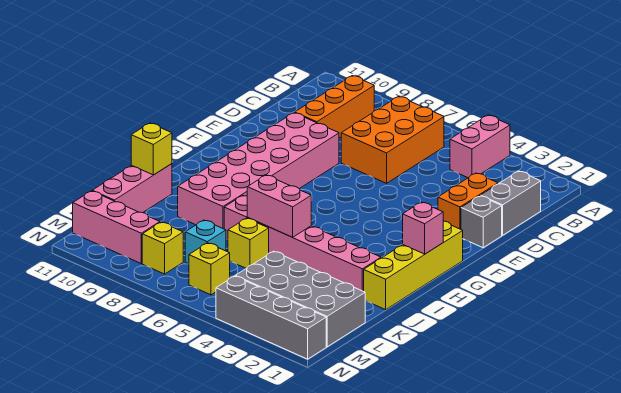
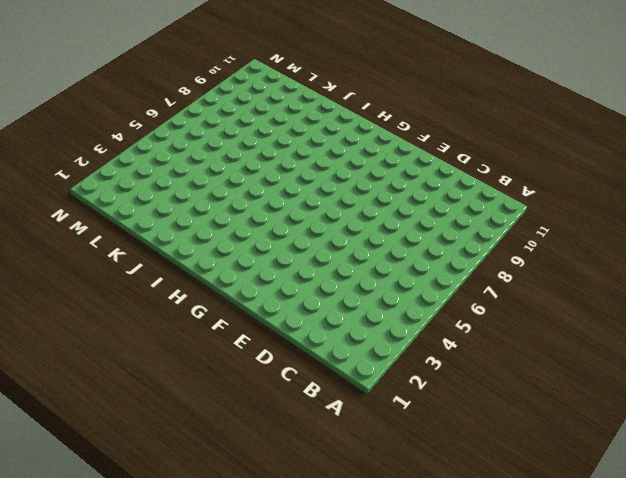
none -> pink brick A4:B4 level 1
none -> orange brick B6:D7 level 1
none -> orange brick B9:D9 level 1

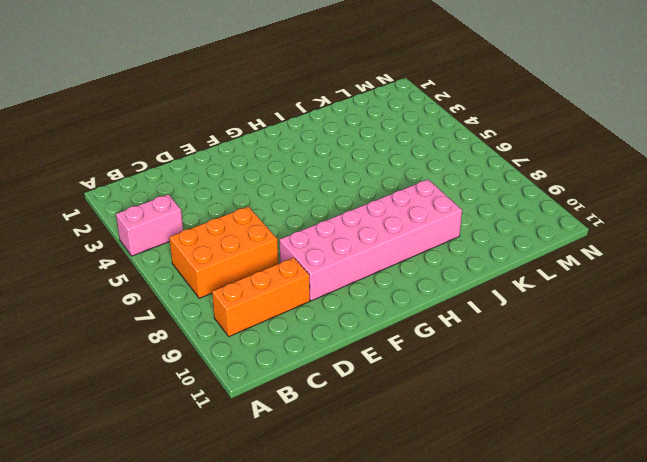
none -> grey brick C1:D1 level 1
none -> orange brick D2:E2 level 1
none -> grey brick E1 level 1

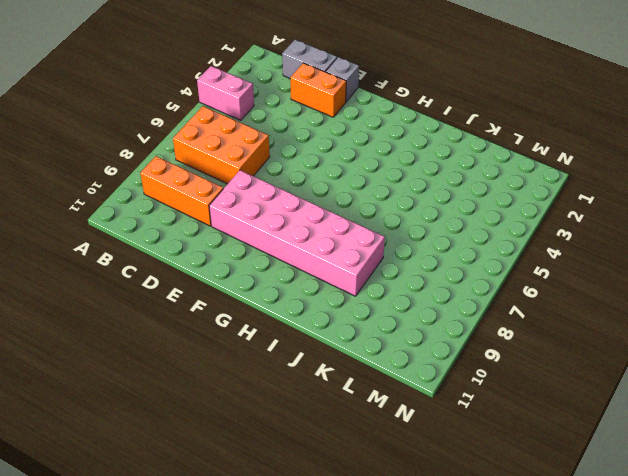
none -> yellow brick G1:J1 level 1
none -> pink brick J2:J7 level 1
none -> pink brick J11:L11 level 1

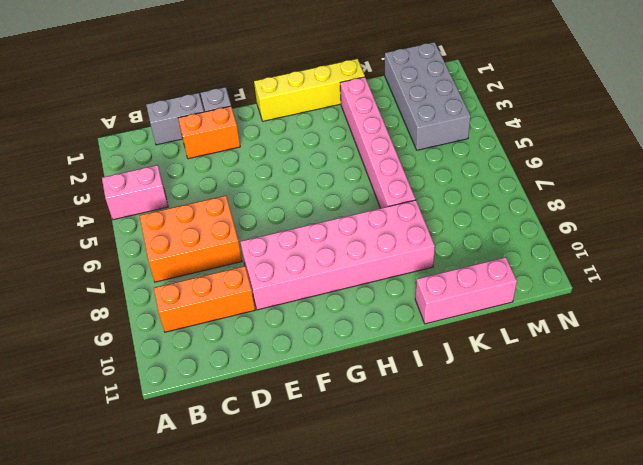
none -> yellow brick K6 level 1
none -> cyan brick L7 level 1
none -> yellow brick M6 level 1

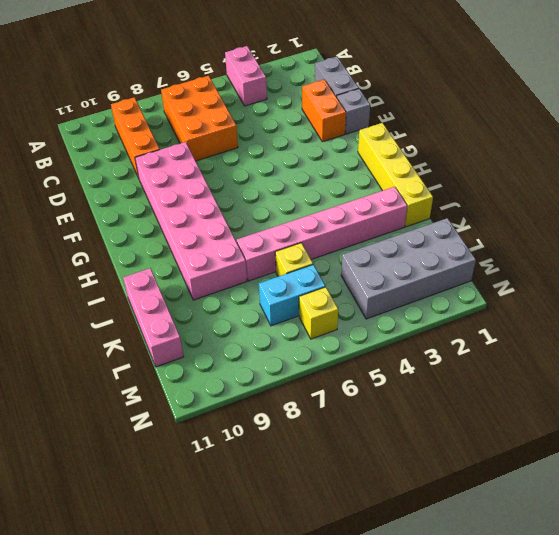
cyan brick L6:L7 level 1 -> cyan brick L7 level 1
none -> yellow brick M8 level 1
none -> pink brick M9:M11 level 1
none -> grey brick N1:N4 level 1

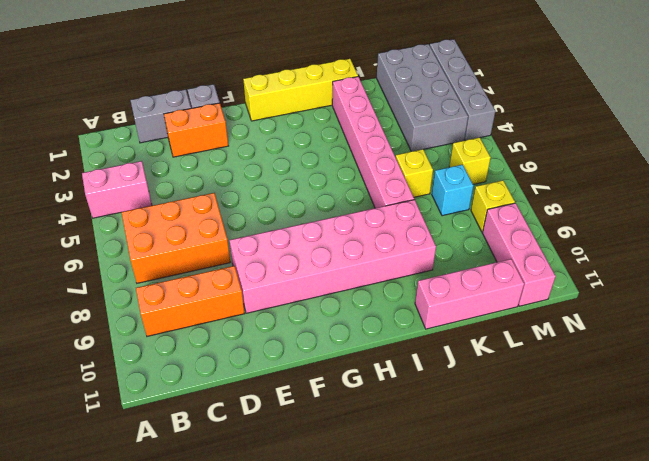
none -> pink brick H1 level 2
none -> pink brick J5:J6 level 2
none -> yellow brick J11 level 2

